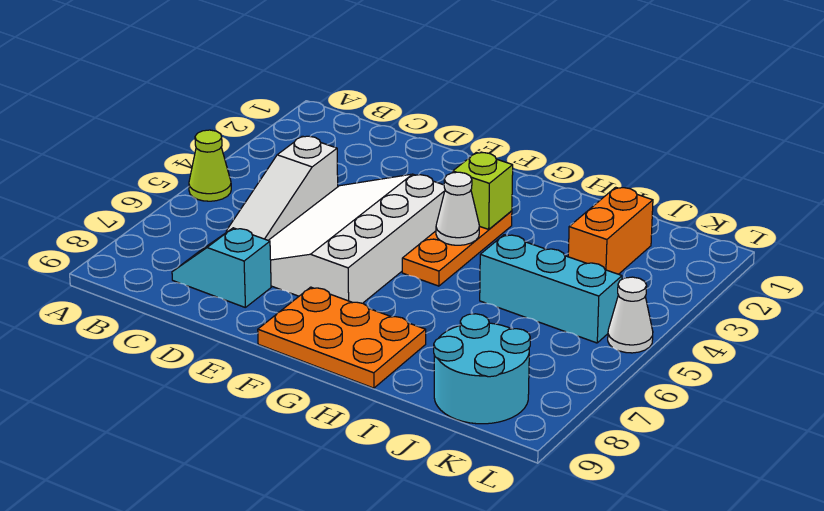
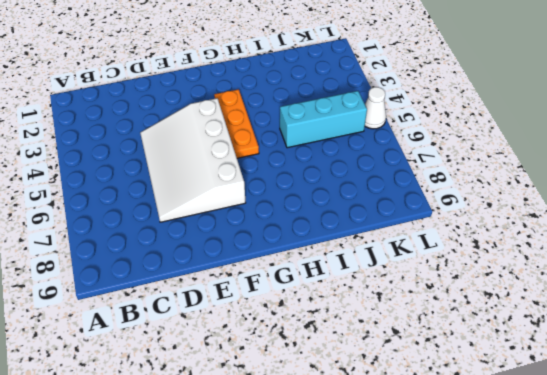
none -> lime cone A5 level 1
none -> white slope C4:C6 level 1 top 4
none -> cyan slope C8:D8 level 1 top D

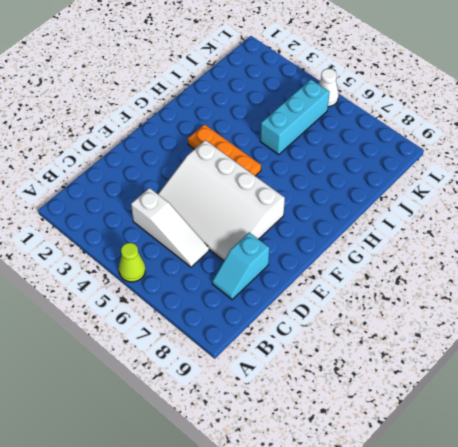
none -> orange plate F8:H9 level 1
none -> orange brick J2:J3 level 1
none -> cyan round brick J8:K9 level 1

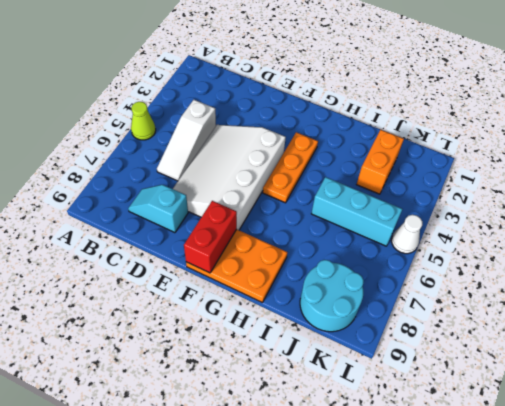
red brick F8:F9 level 2 -> none
none -> lime brick G3 level 2
none -> white cone G4 level 2

